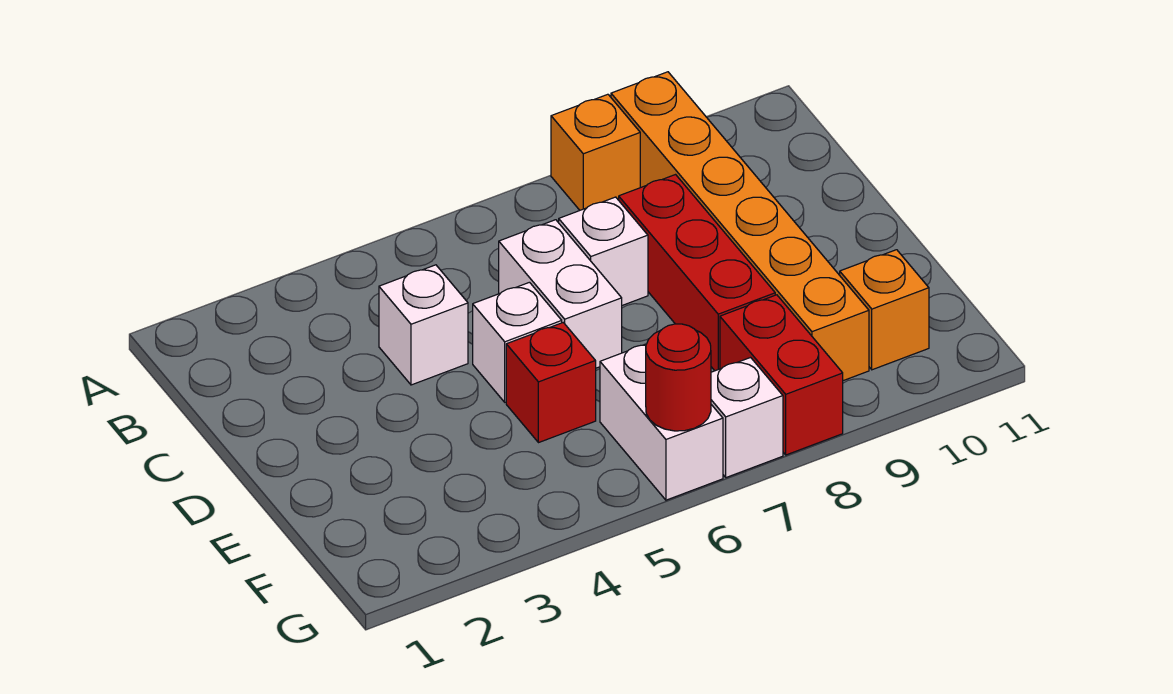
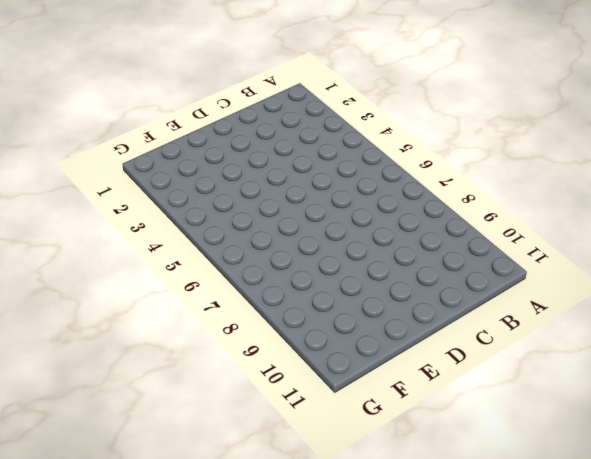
none -> orange brick A8 level 1
none -> orange brick A9:F9 level 1
none -> white brick C4 level 1

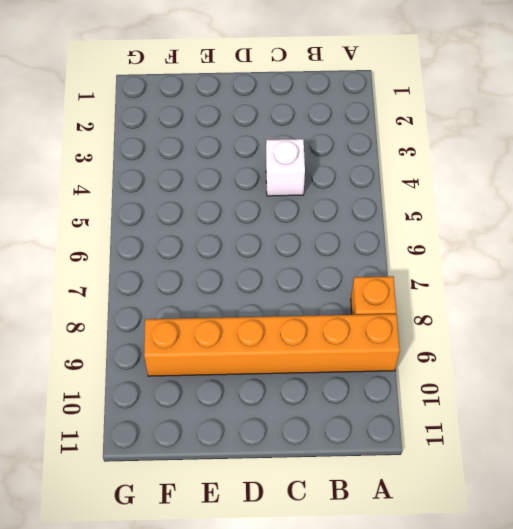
none -> white brick C6:D6 level 1
none -> white brick C7 level 1
none -> red brick C8:E8 level 1

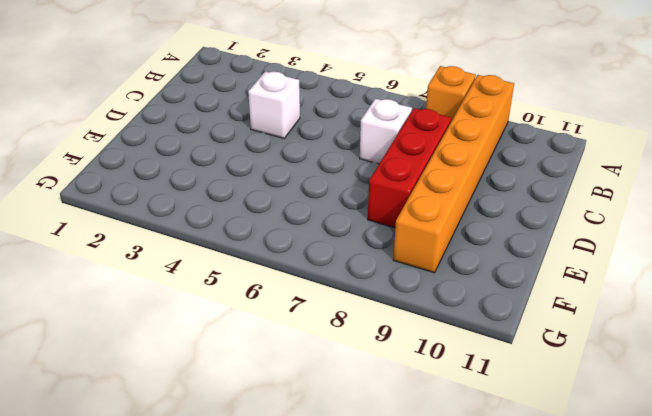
none -> white brick C6:D6 level 1
none -> white brick D5 level 1
none -> red brick E5 level 1

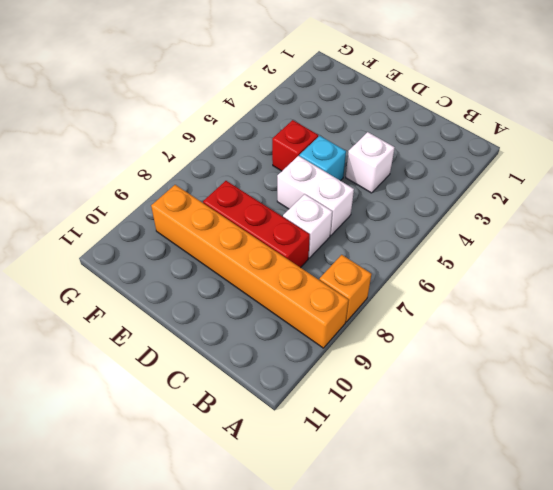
cyan brick D5 level 1 -> white brick D5 level 1
none -> white brick F6:G6 level 1
none -> red brick F8:G8 level 1
none -> orange brick F10 level 1

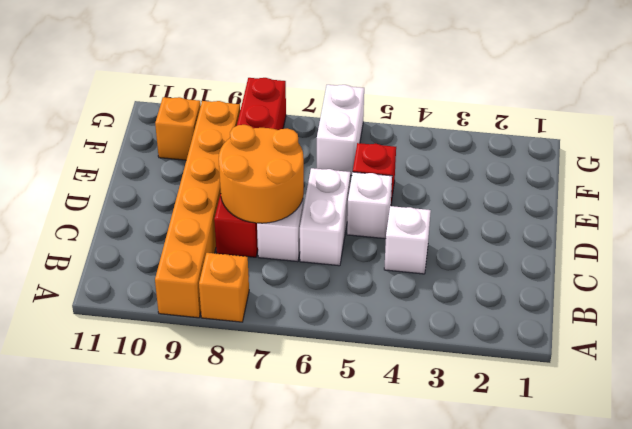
orange round brick C7:D8 level 2 -> none
none -> white brick G7 level 1
none -> red round brick G6 level 2

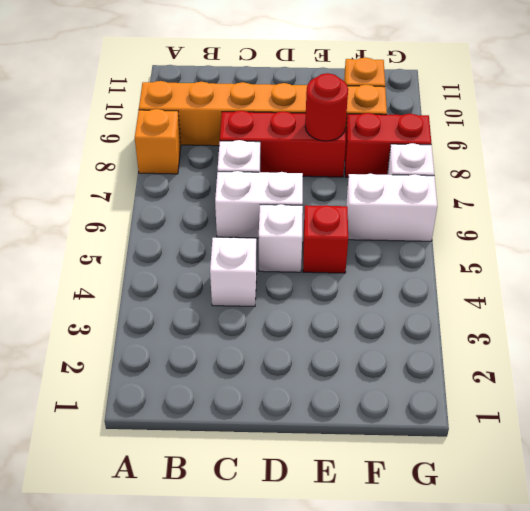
red round brick E8 level 2 -> red round brick G6 level 2

